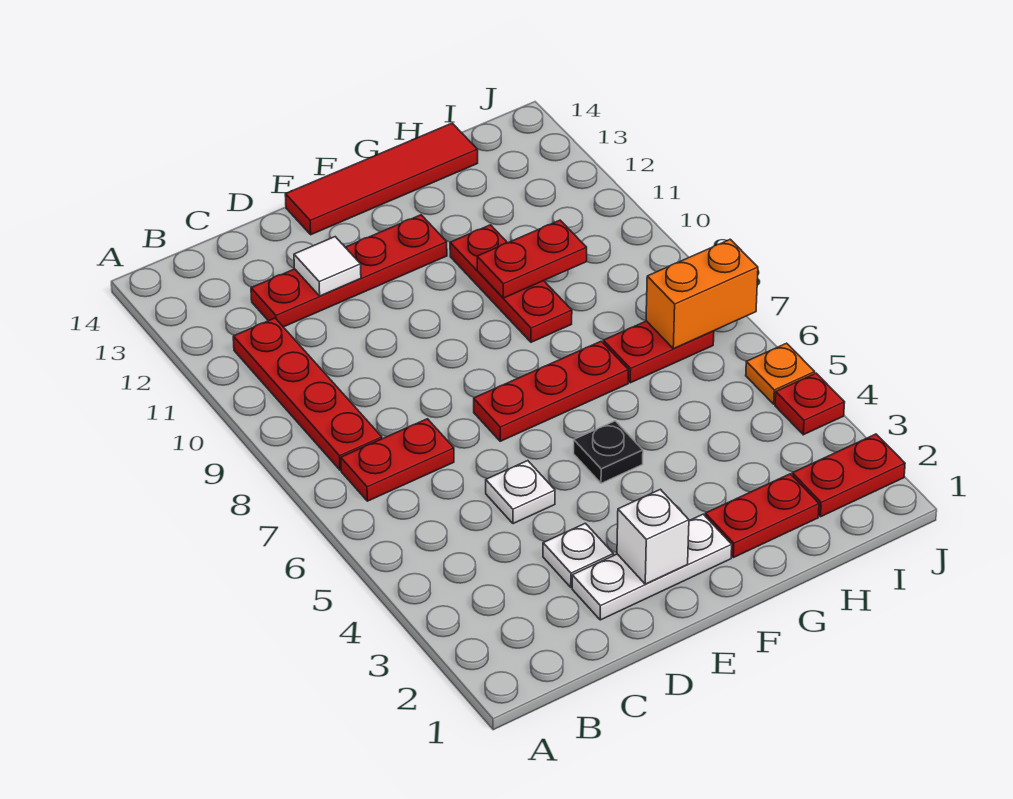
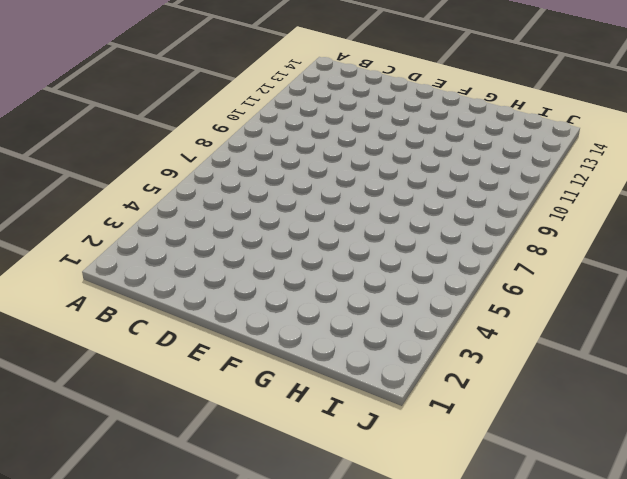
none -> red plate B7:C7 level 1
none -> red plate B8:B11 level 1
none -> red plate C12:F12 level 1

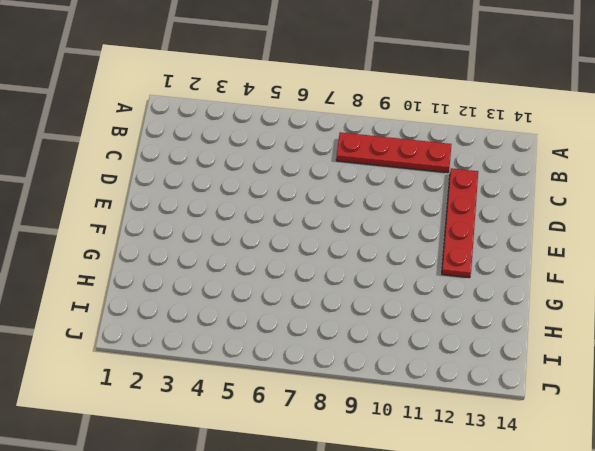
none -> red plate B7:C7 level 1
none -> white plate D2:F2 level 1
none -> white plate D3 level 1

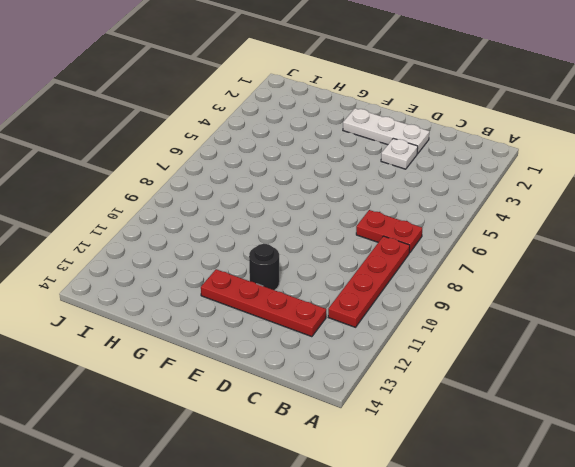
black round brick E11 level 1 -> none
none -> white plate D5 level 1
none -> red plate E7:G7 level 1
none -> red tile E14:H14 level 1

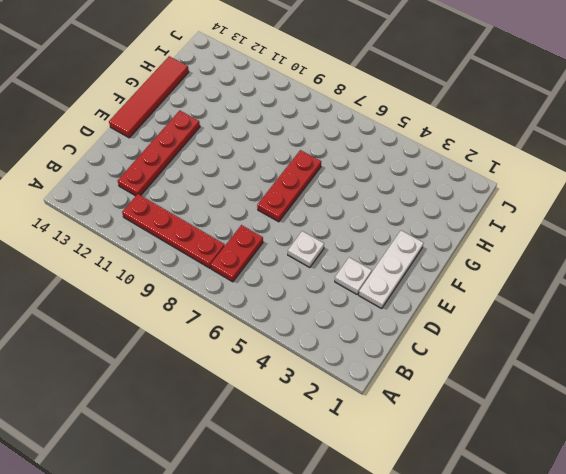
none -> black plate F5 level 1
none -> red plate G2:H2 level 1
none -> red plate G9:G11 level 1

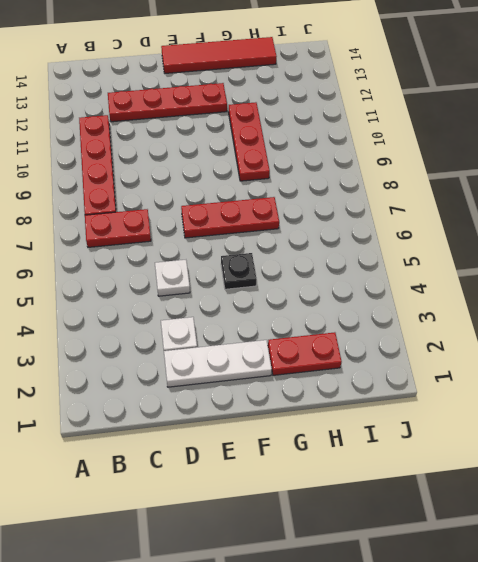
none -> red plate H7:I7 level 1
none -> red plate I2:J2 level 1
none -> red plate J4 level 1

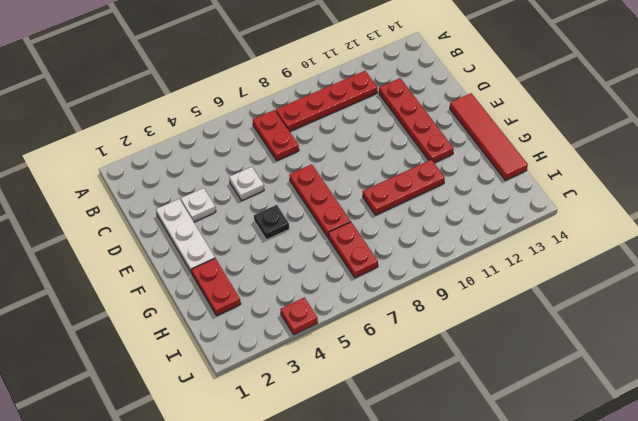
none -> red plate I2:J2 level 1
none -> orange plate J5 level 1
none -> white tile D12 level 2

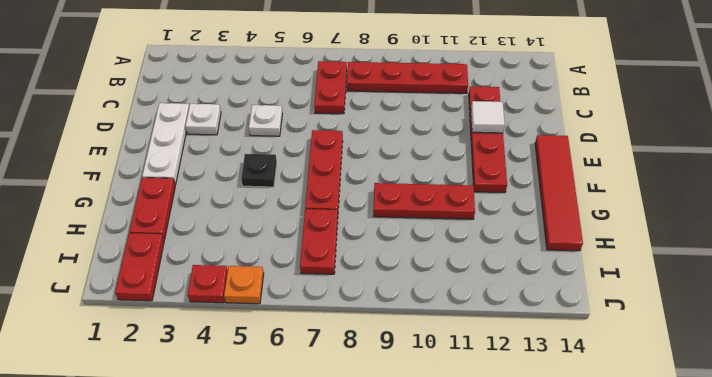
none -> white brick E2 level 2
none -> red plate G10:H10 level 2
none -> orange brick I7:J7 level 2

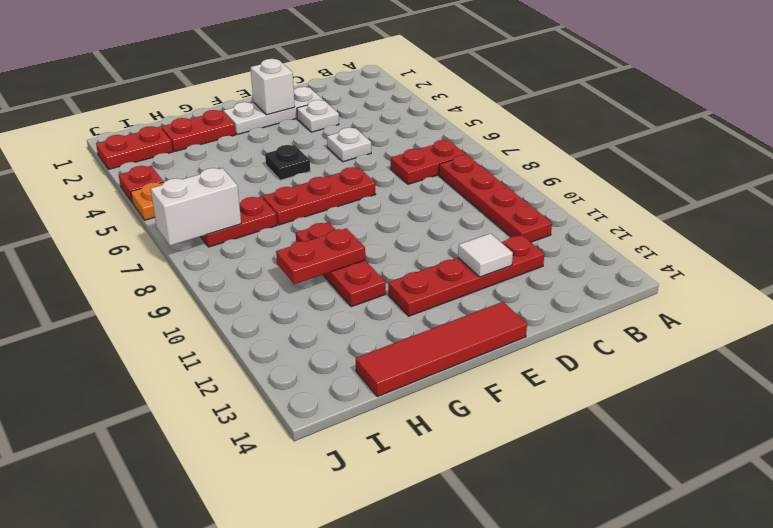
white brick I7:J7 level 2 -> orange brick I7:J7 level 2

